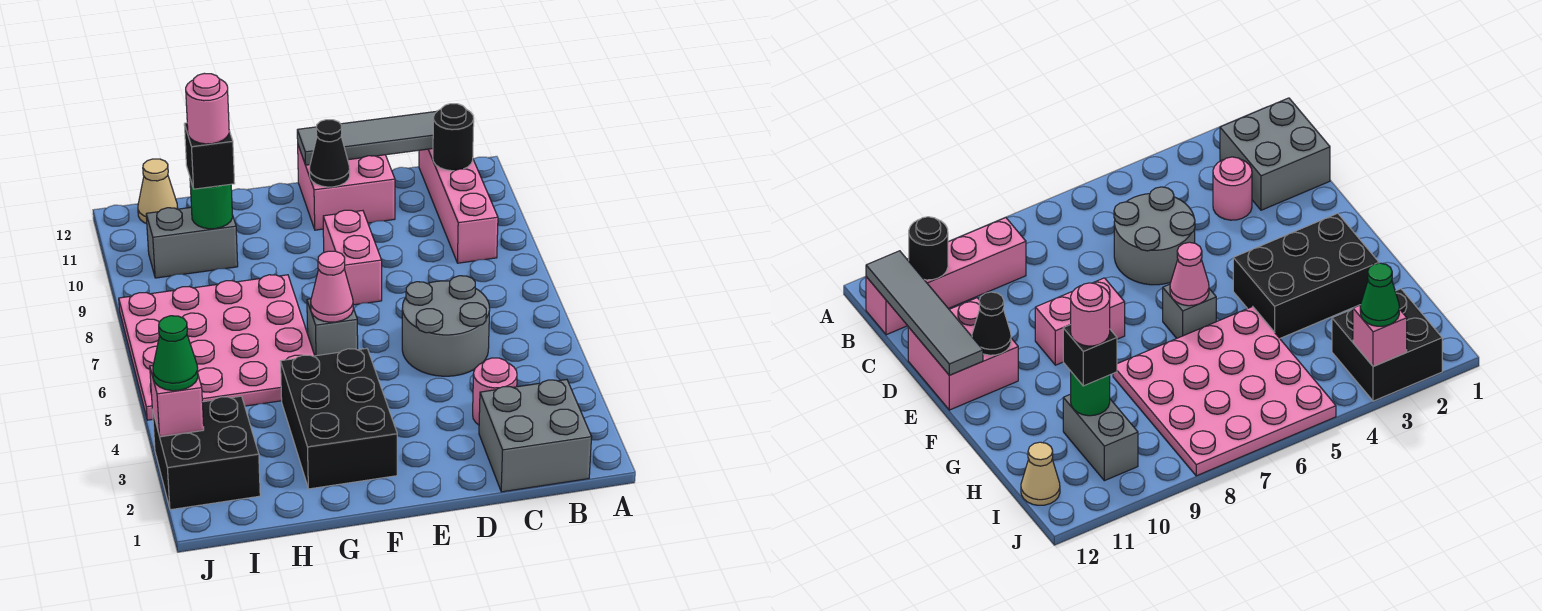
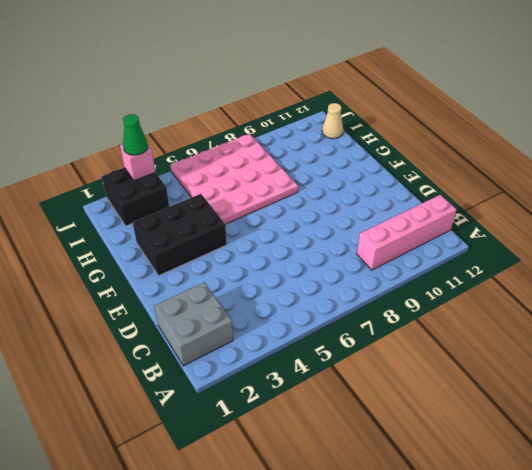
none -> pink round brick C3 level 1
none -> grey round brick C5:D6 level 1
none -> pink brick D11:E12 level 1

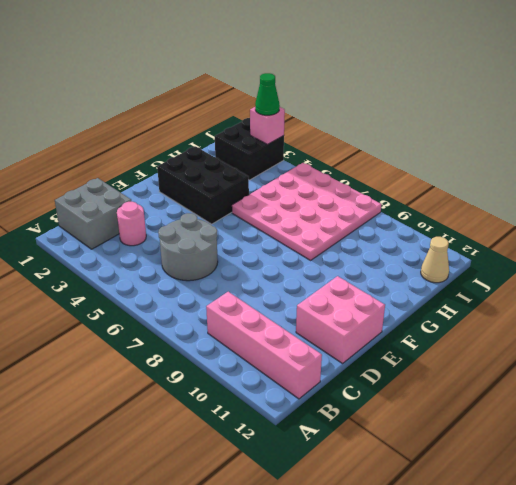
none -> pink brick E8:E9 level 1
none -> grey brick F6 level 1
none -> grey brick H10:I10 level 1

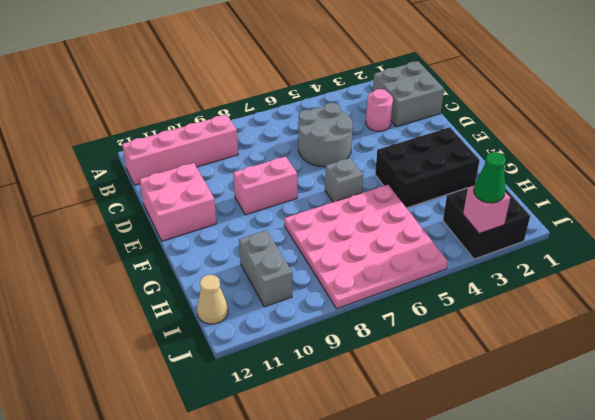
none -> black round brick B11 level 2
none -> grey tile B12:E12 level 2
none -> black cone E11 level 2

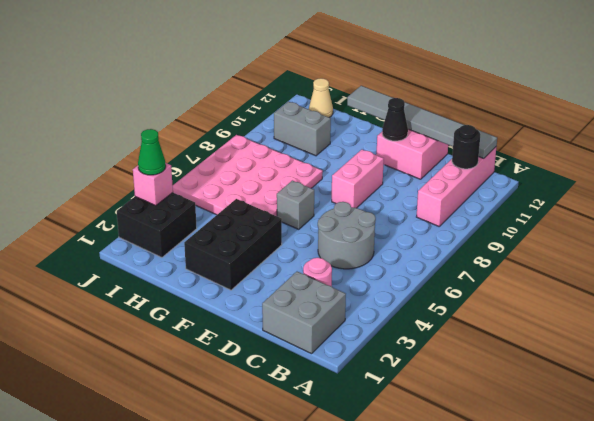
grey tile B12:G12 level 2 -> grey tile B12:E12 level 2
none -> pink cone F6 level 2
none -> green round brick H10 level 2
none -> black brick H10 level 3

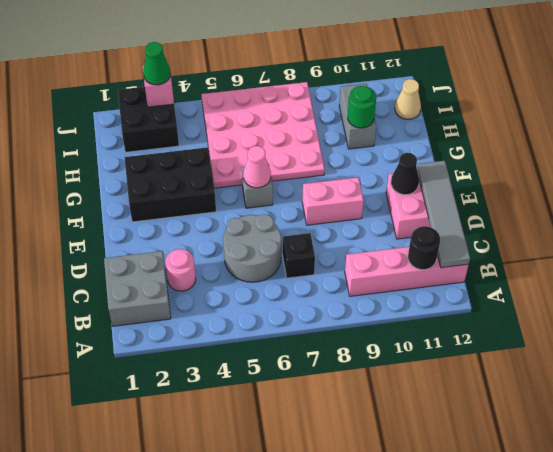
black brick C7 level 1 -> black brick H10 level 3
none -> pink round brick H10 level 4

